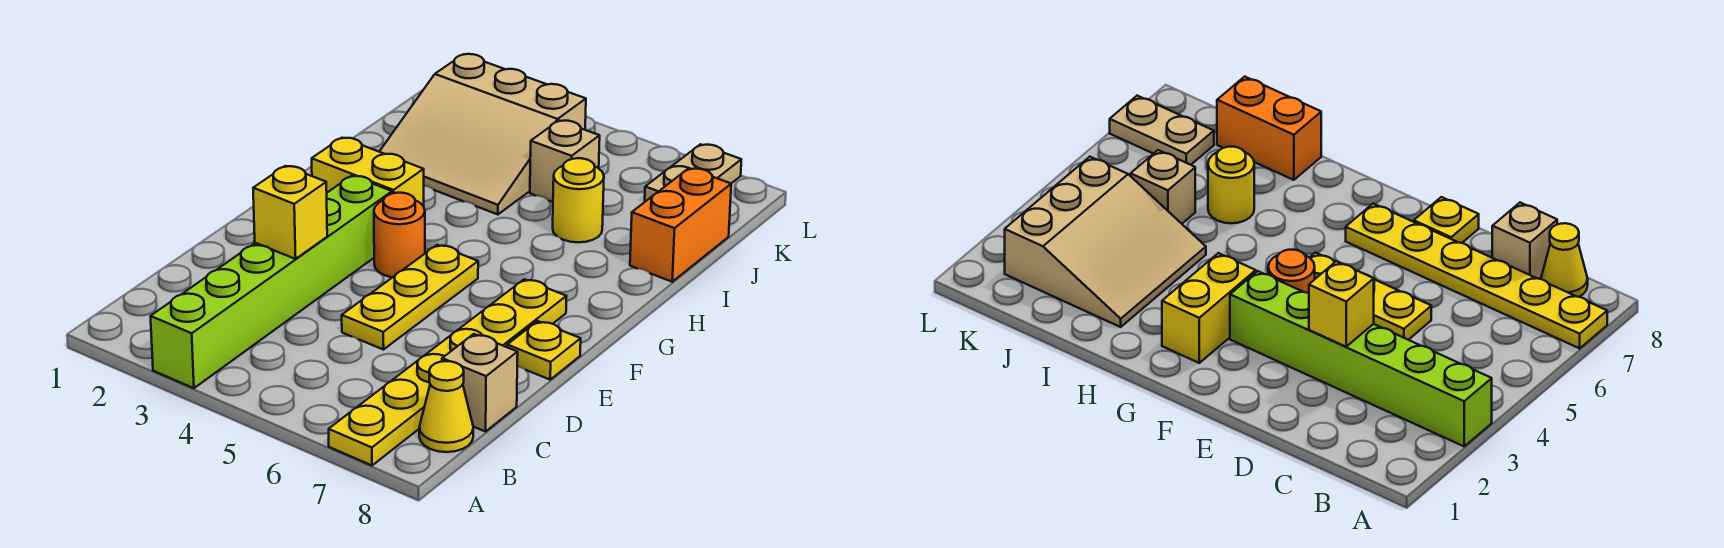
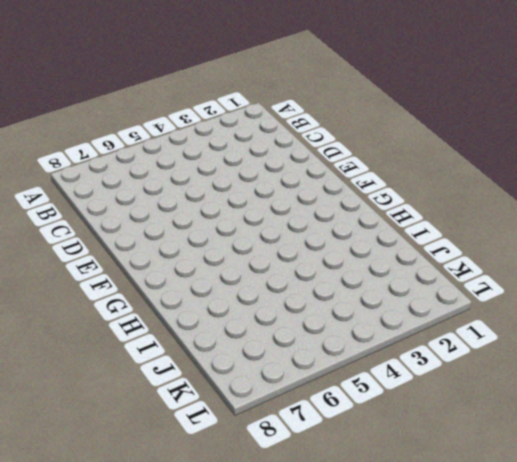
none -> lime brick A3:F3 level 1
none -> yellow plate A7:F7 level 1
none -> yellow cone B8 level 1

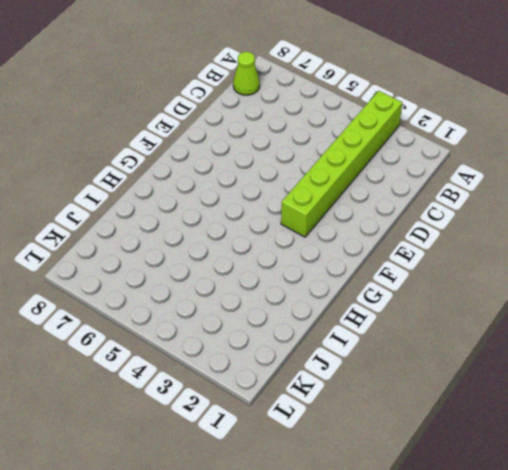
lime cone B8 level 1 -> yellow cone B8 level 1
none -> yellow plate A7:F7 level 1
none -> tan brick C8 level 1
none -> yellow plate D5:F5 level 1

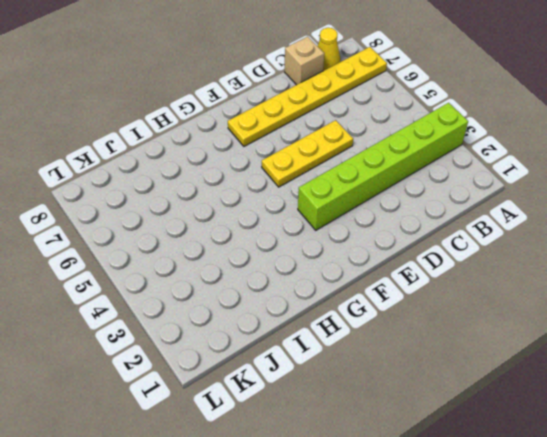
none -> yellow plate E8 level 1
none -> orange round brick F4 level 1
none -> yellow brick G2:G3 level 1

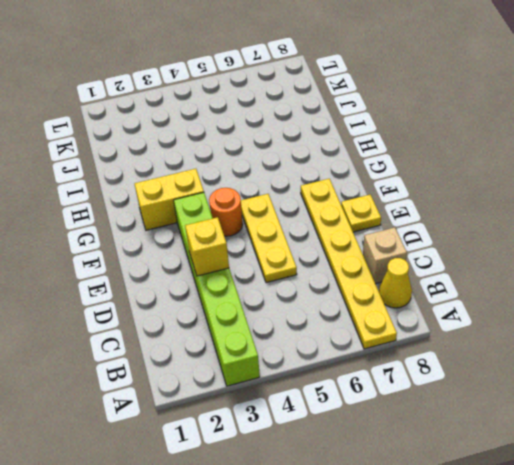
none -> tan slope I2:K4 level 1 top K
none -> yellow round brick I6 level 1
none -> orange brick I8:J8 level 1

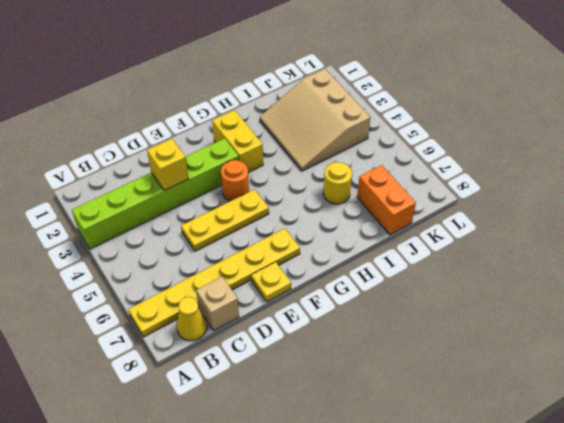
orange brick J7:J8 level 1 -> orange brick I8:J8 level 1
none -> tan brick J5 level 1
none -> tan plate K7:L7 level 1

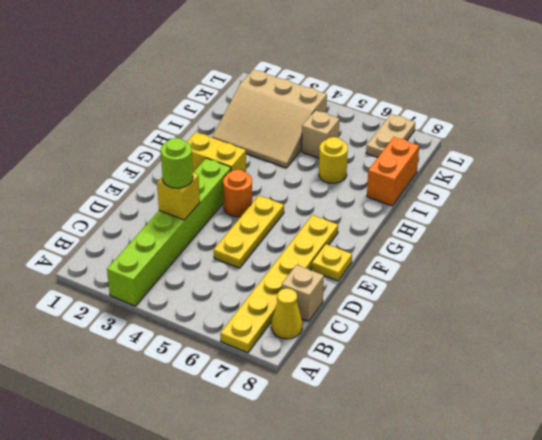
lime round brick D3 level 3 -> none

